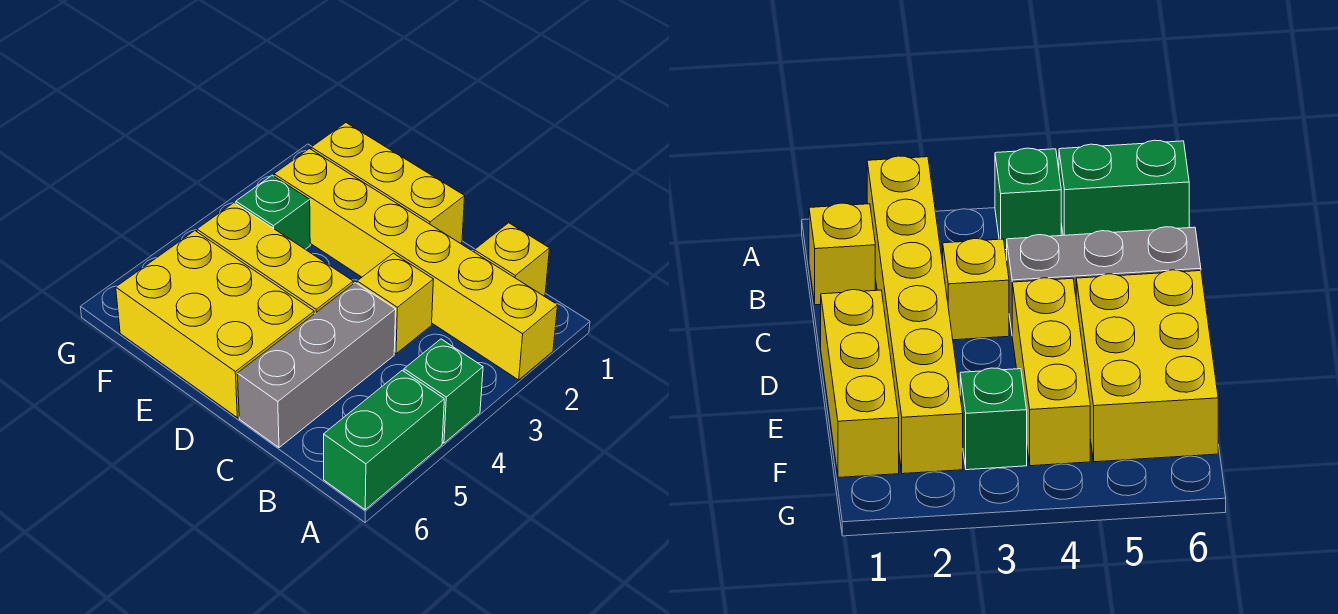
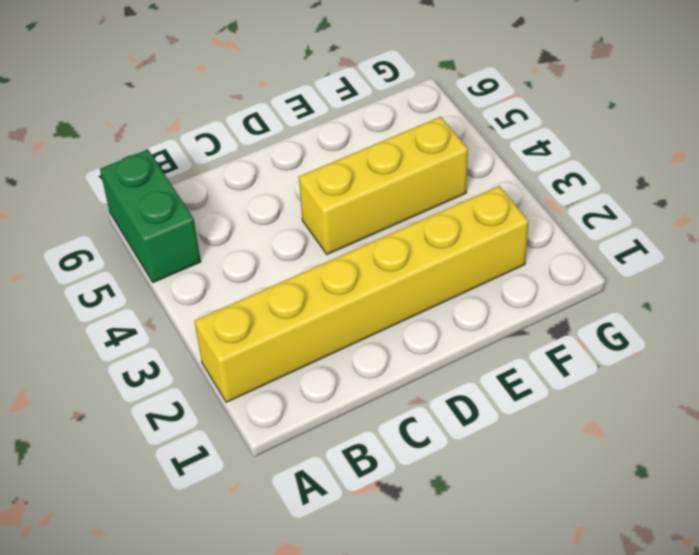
none -> green brick A4 level 1
none -> yellow brick B1 level 1

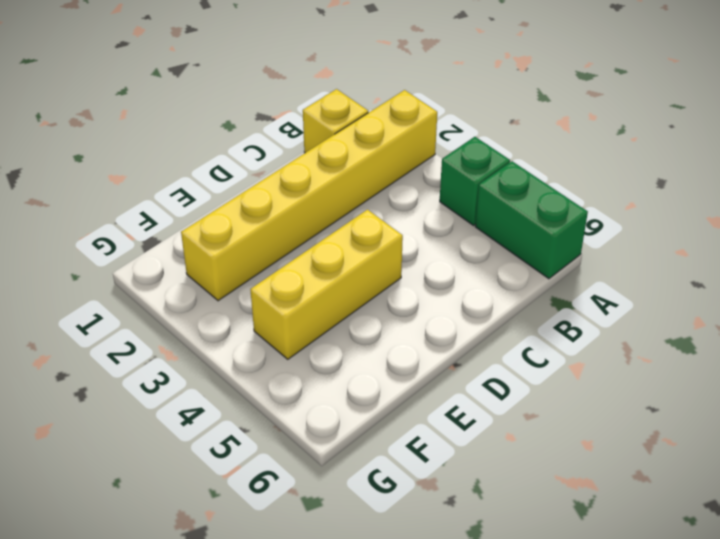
none -> yellow brick C3 level 1
none -> grey brick C4:C6 level 1

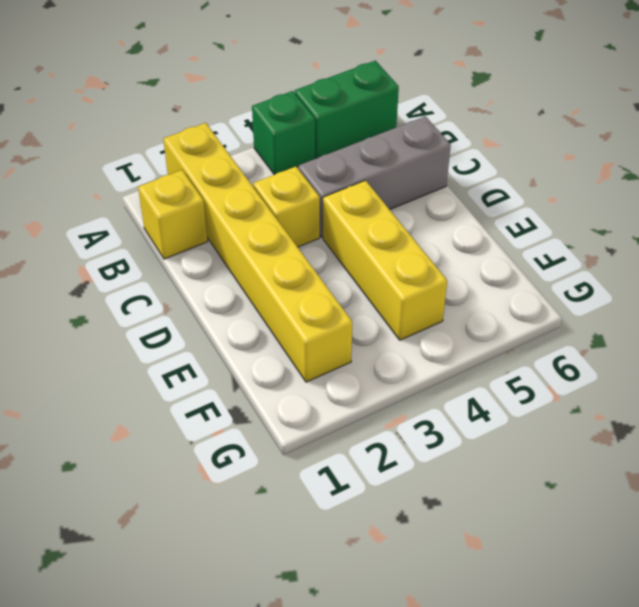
none -> yellow brick D1:F1 level 1
none -> yellow brick D5:F6 level 1

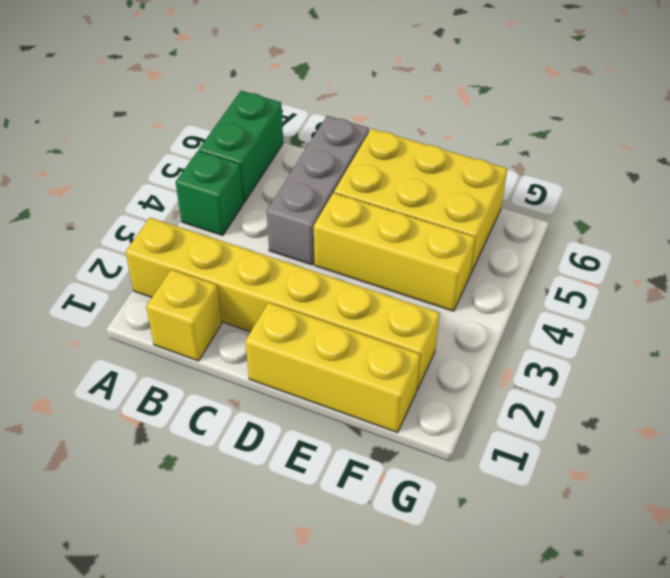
none -> yellow brick C3 level 1
none -> green brick F3 level 1

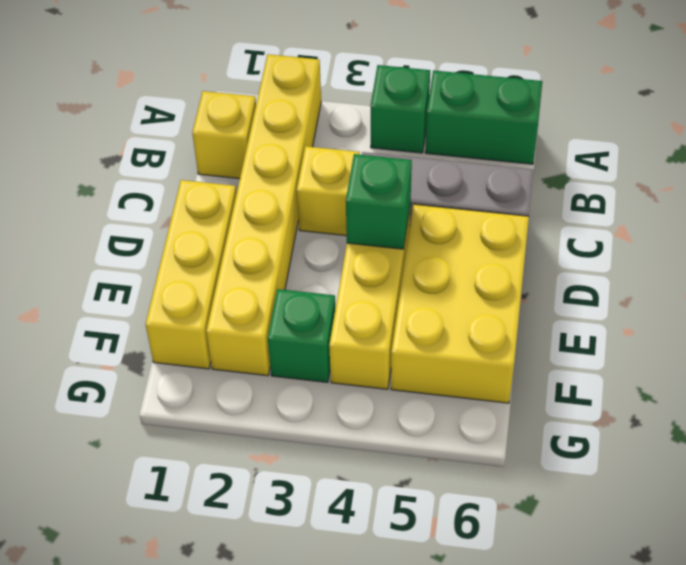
green brick D4 level 2 -> none

